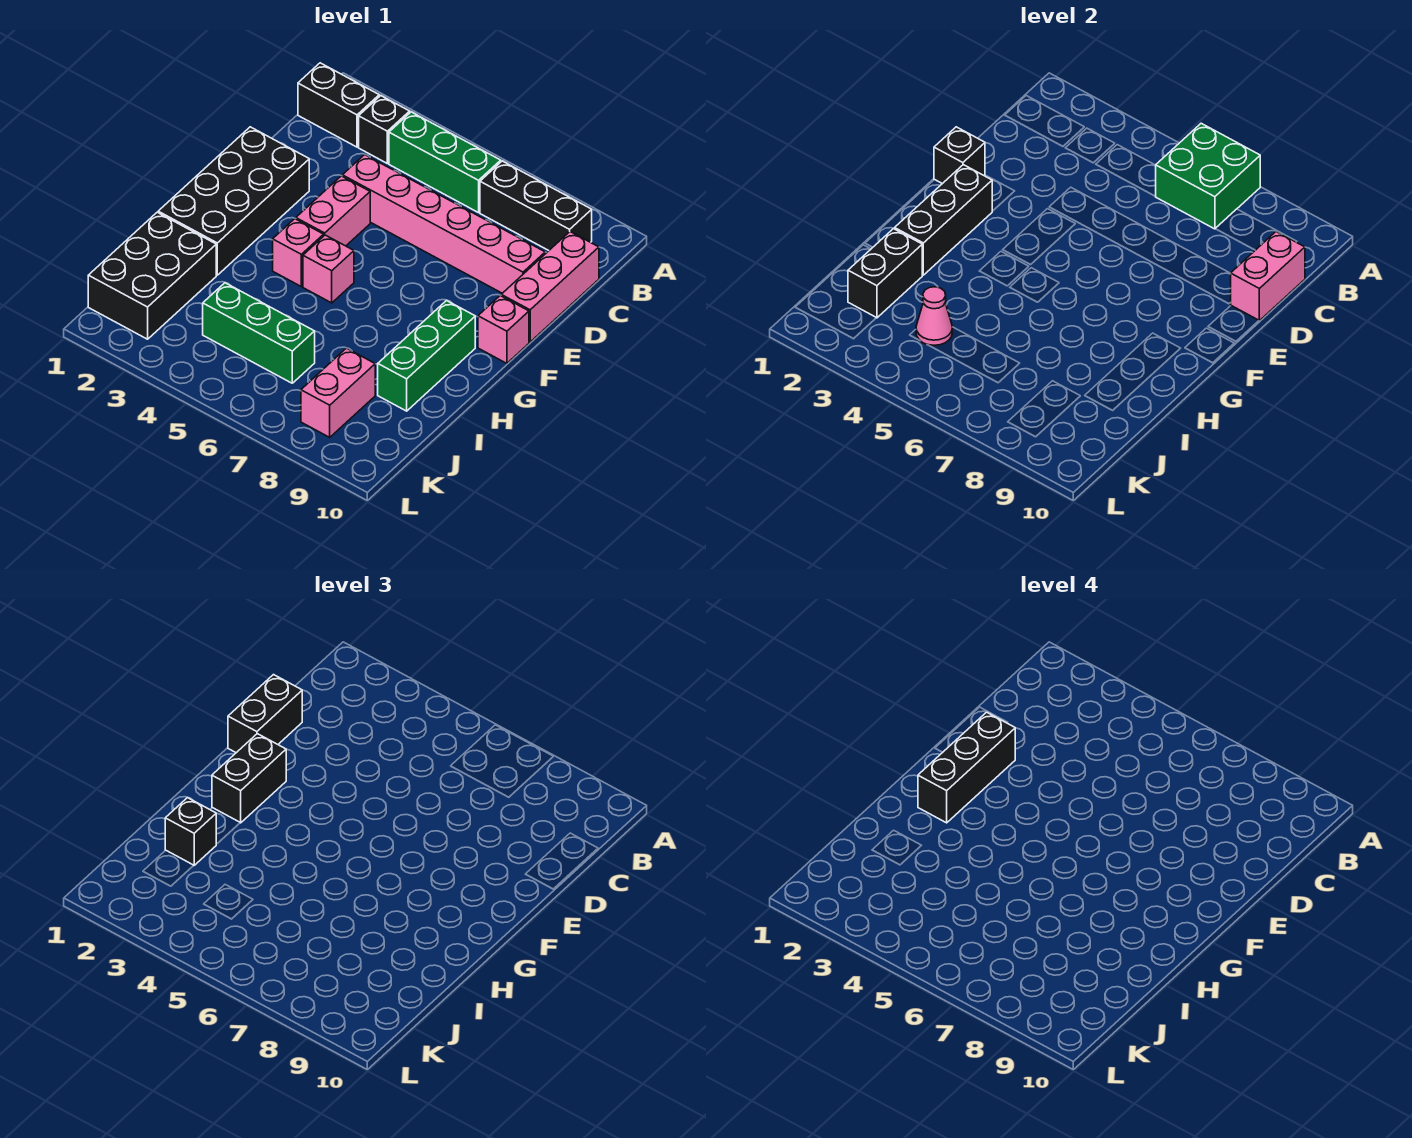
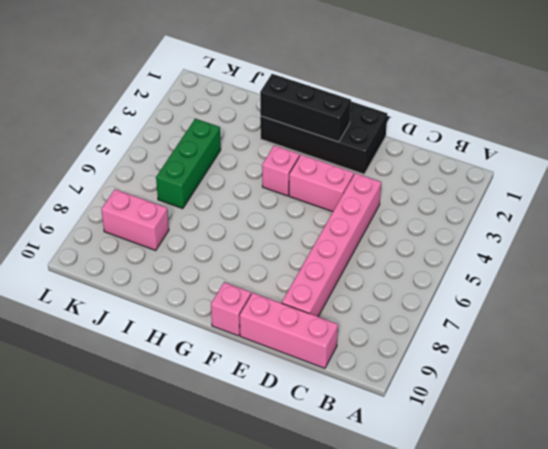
none -> black brick B1:B2 level 1
none -> black brick B3 level 1
none -> green brick B4:B6 level 1

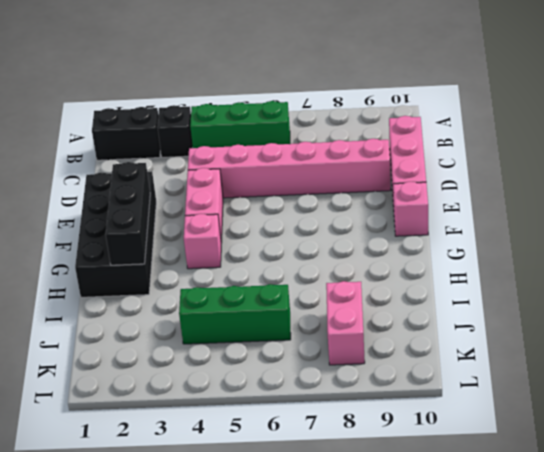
none -> black brick B7:B9 level 1
none -> pink brick G5 level 1
none -> green brick G9:I9 level 1

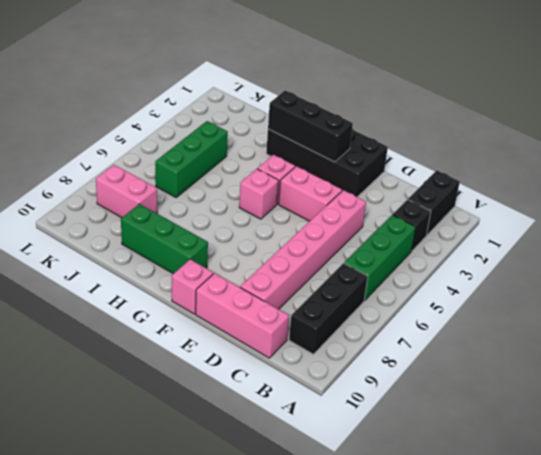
none -> black brick I1:K2 level 1
none -> green brick A6:B7 level 2
none -> pink brick C10:D10 level 2

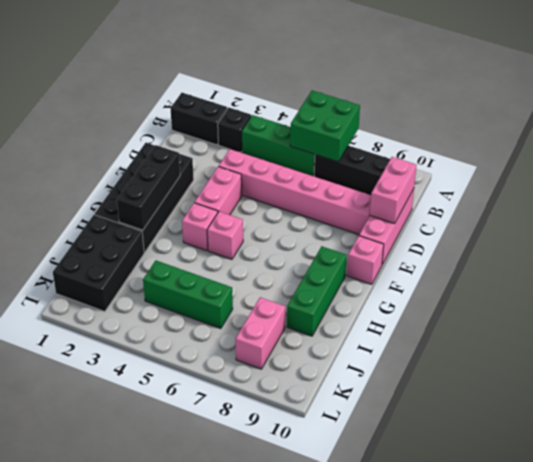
none -> black brick E1 level 2
none -> black brick I2:J2 level 2
none -> pink cone J4 level 2

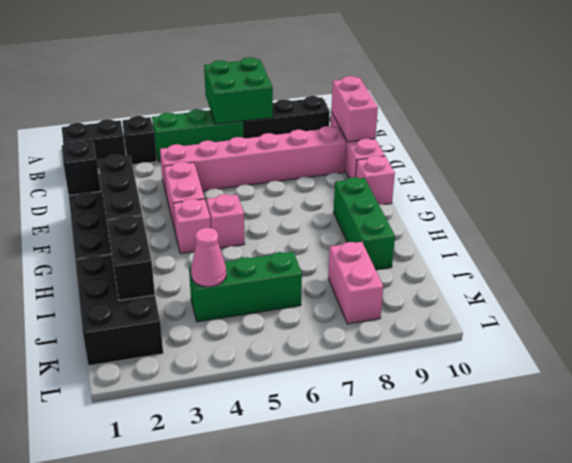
none -> black brick D1:E1 level 3
none -> black brick F2:G2 level 3
none -> black brick I2 level 3

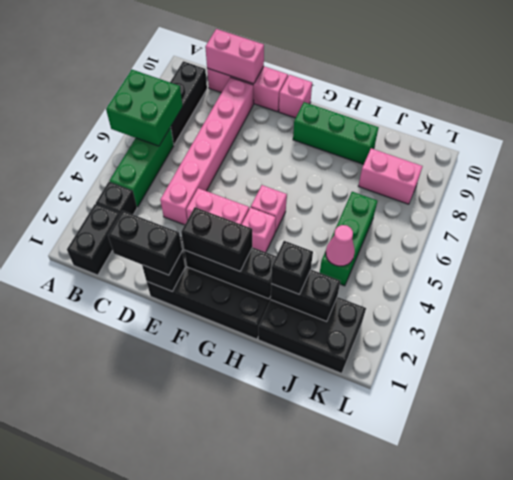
none -> black brick E2:G2 level 4

